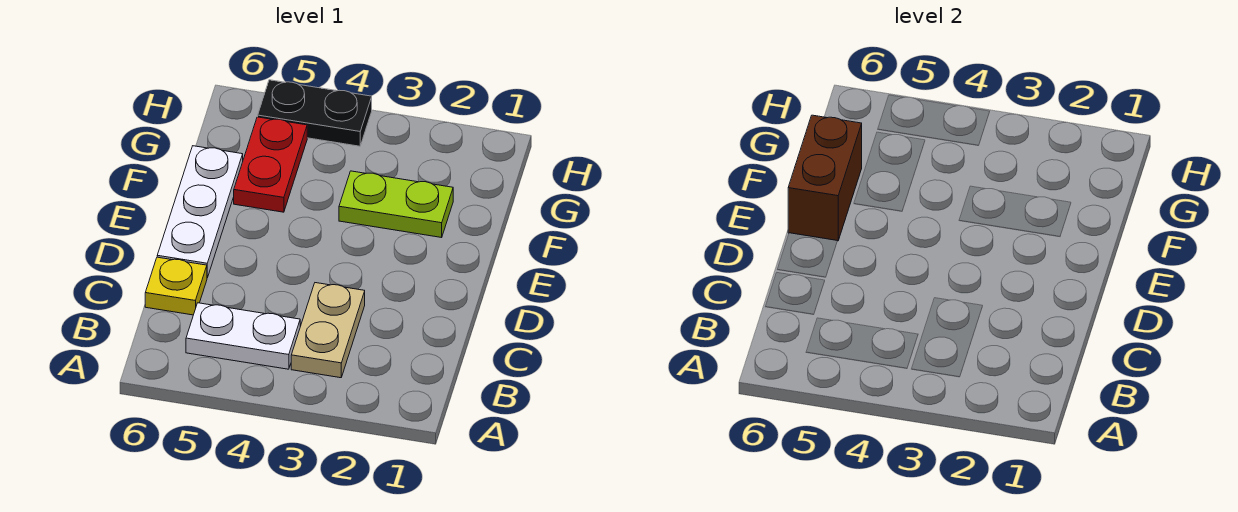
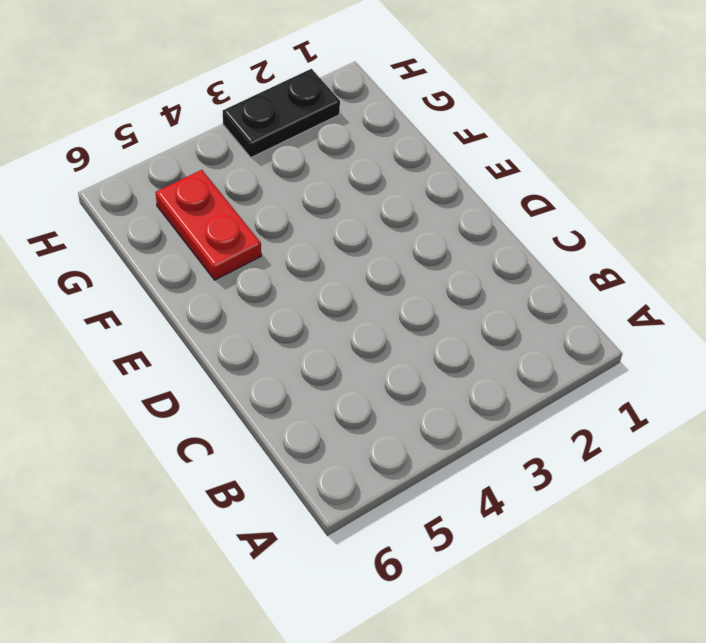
black plate H2:H3 level 1 -> black plate H4:H5 level 1
none -> tan plate B3:C3 level 1
none -> white plate B4:B5 level 1

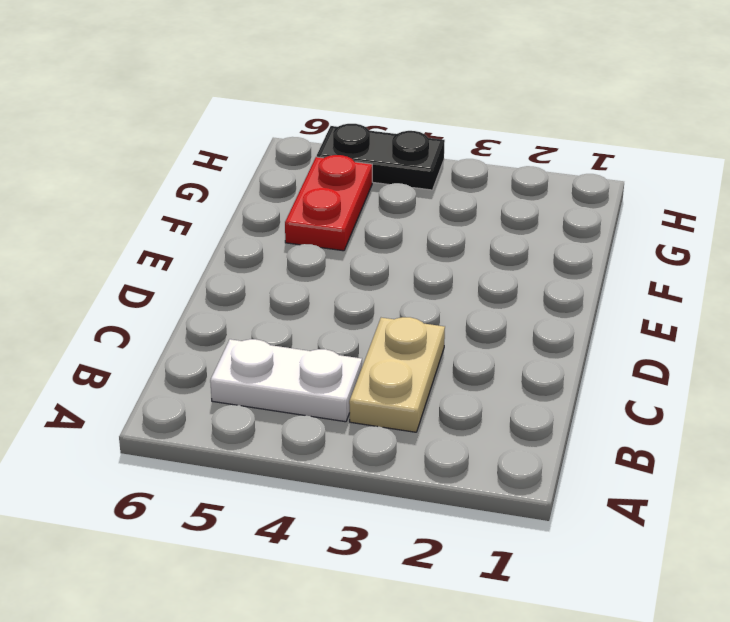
none -> yellow plate C6 level 1
none -> white plate D6:F6 level 1

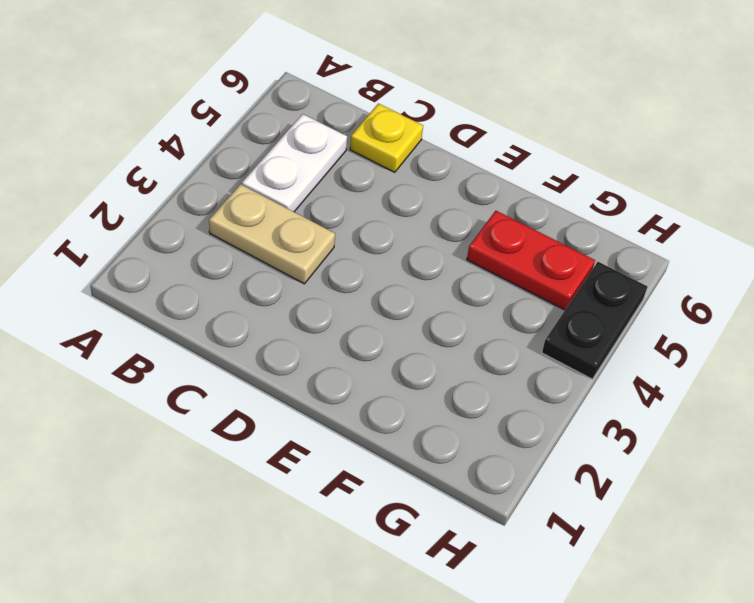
none -> white plate D6:F6 level 1
none -> lime plate F2:F3 level 1

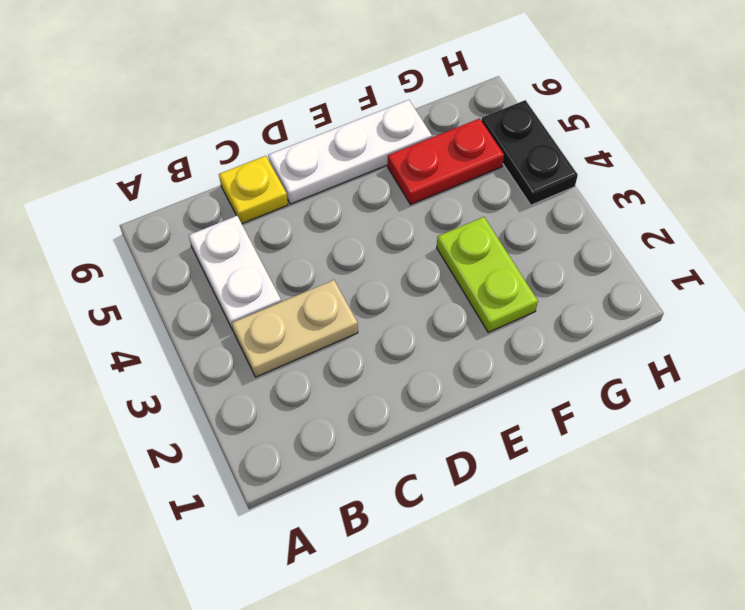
none -> brown brick E6:F6 level 2

